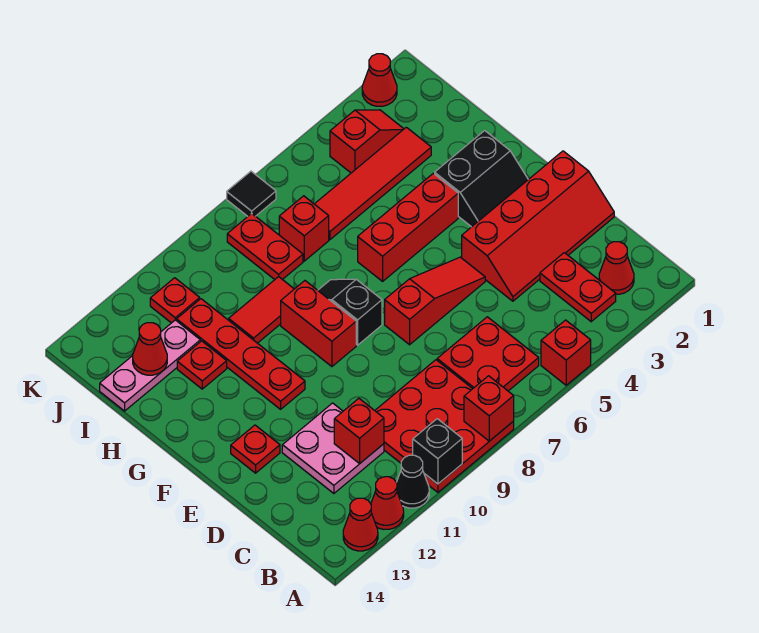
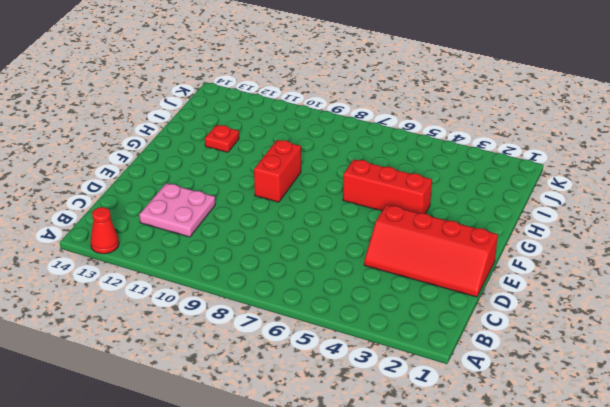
none -> red brick A5 level 1
none -> red plate A8:C10 level 1
none -> black cone A11 level 1
none -> red cone A12 level 1

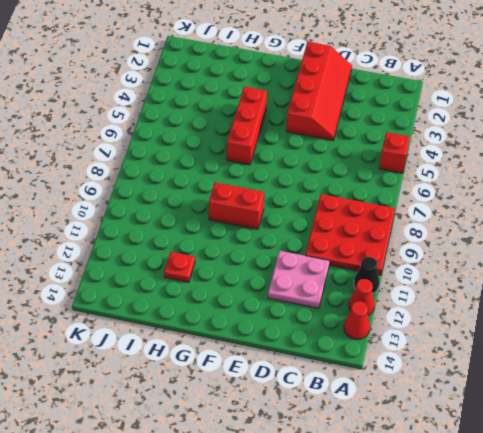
none -> red cone B2 level 1
none -> red plate B3:C3 level 1
none -> red plate B6:C7 level 1
none -> red slope E5:E7 level 1 top 7

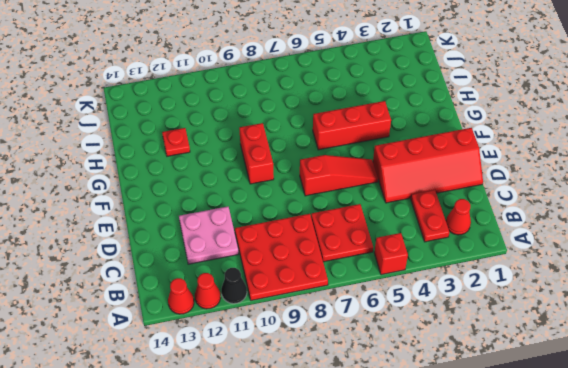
none -> red plate E13 level 1
none -> black slope F2:G3 level 1 top G
none -> black slope F8:G8 level 1 top F
none -> red plate F11:I11 level 1

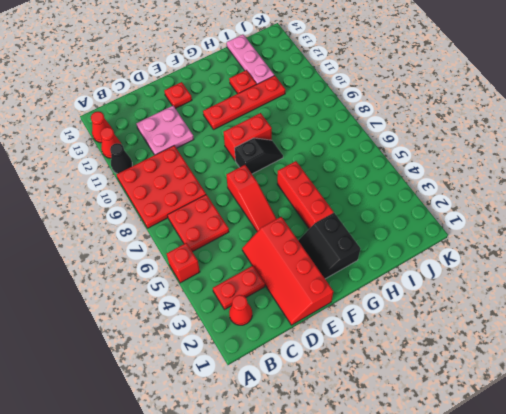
none -> red tile H9:H10 level 1
none -> red tile I3:I6 level 1
none -> red brick I7 level 1
none -> red plate I8:J8 level 1

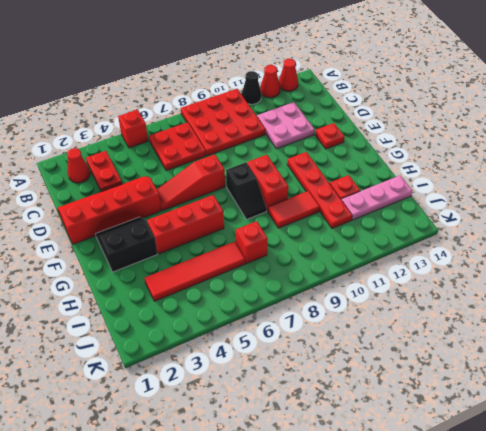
none -> red plate I8:J8 level 1
none -> red slope J3:J4 level 1 top 4
none -> red plate J11 level 1
none -> red cone K2 level 1

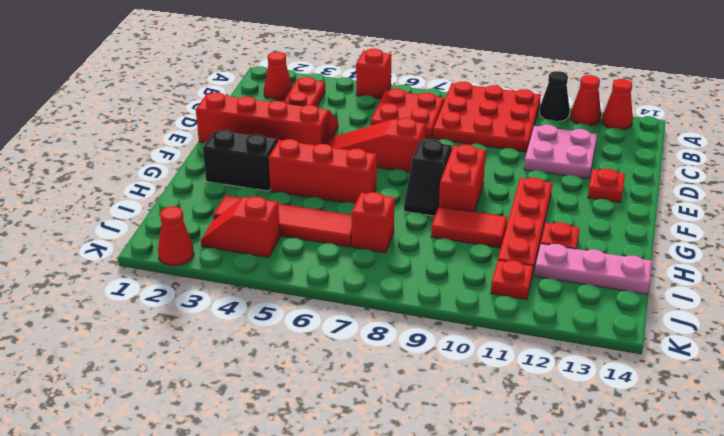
none -> red plate I8:J8 level 1
none -> black tile K7 level 1
none -> red brick A8 level 2
none -> black brick A10 level 2

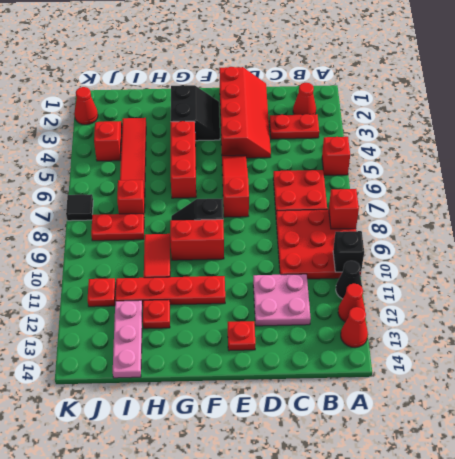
none -> red brick C11 level 2
none -> red cone I13 level 2

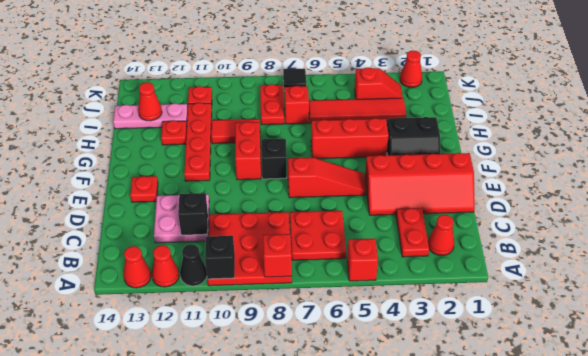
black brick C11 level 2 -> red brick C11 level 2

